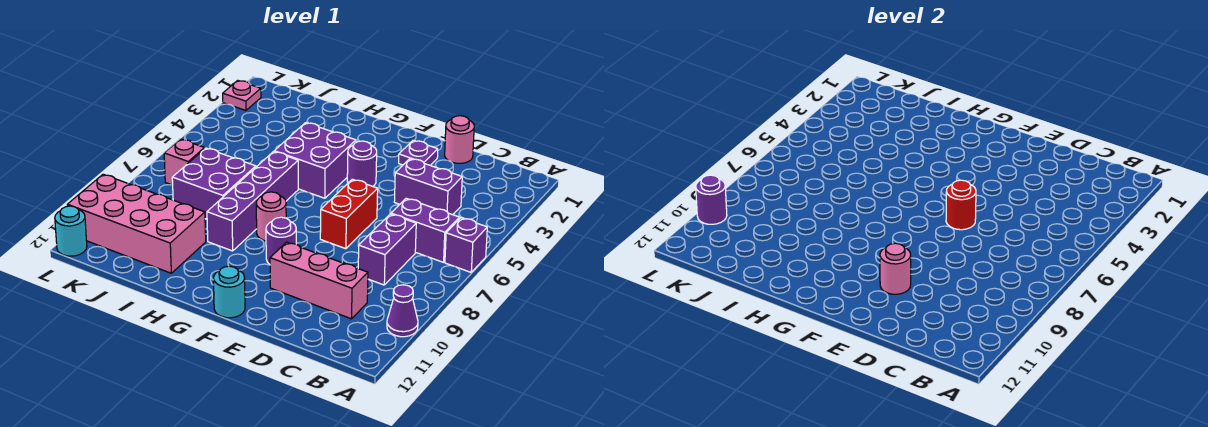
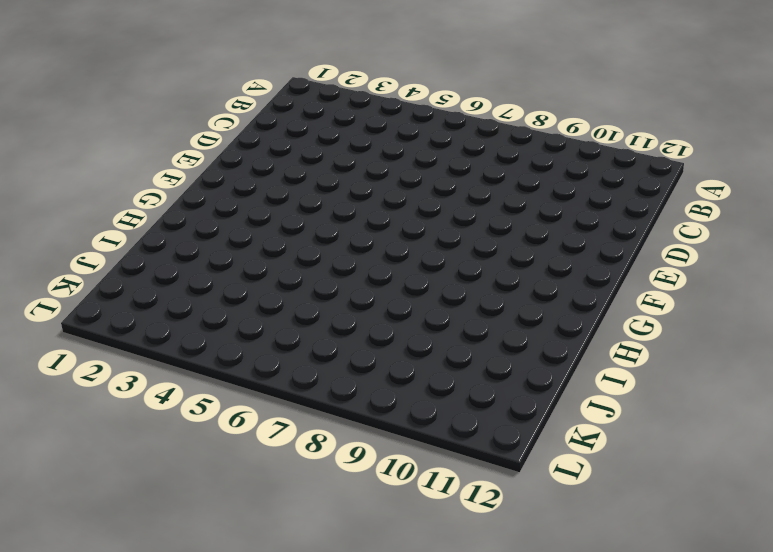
none -> purple brick A6 level 1
none -> purple cone A10 level 1
none -> purple brick B6:C6 level 1

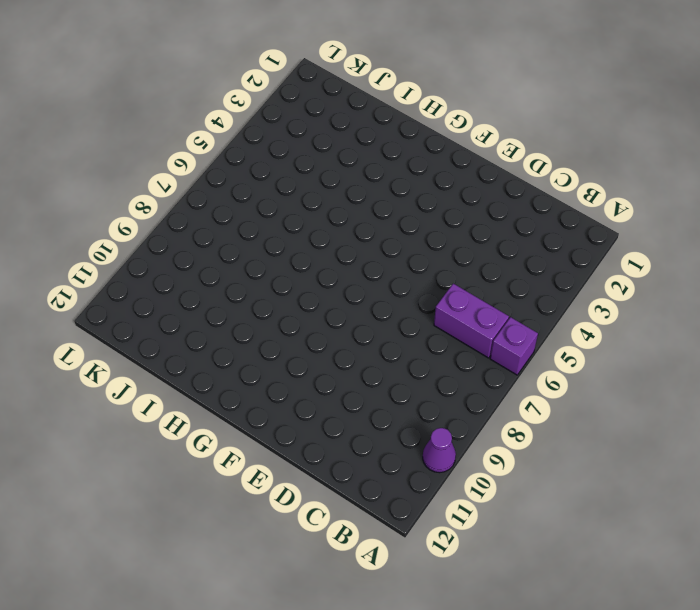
none -> purple brick C4:D4 level 1
none -> purple brick C7:C8 level 1
none -> pink brick C10:E10 level 1

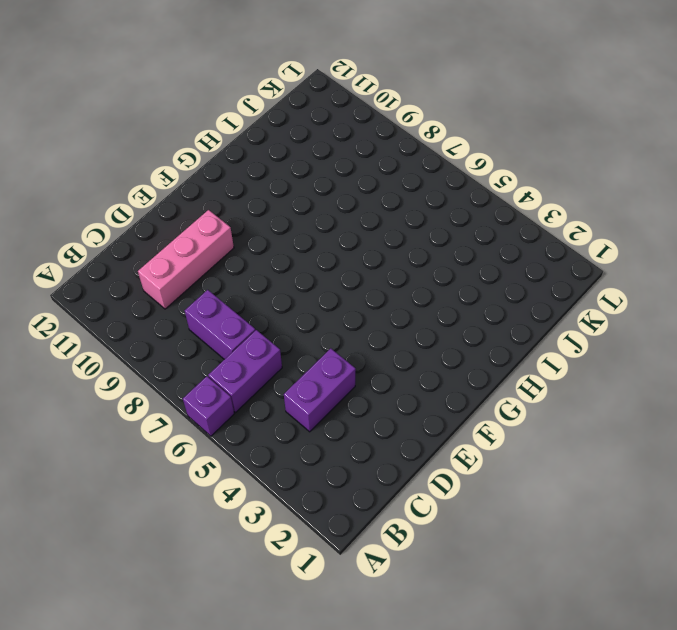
none -> purple cone A10 level 1
none -> pink round brick D1 level 1
none -> purple plate E2 level 1

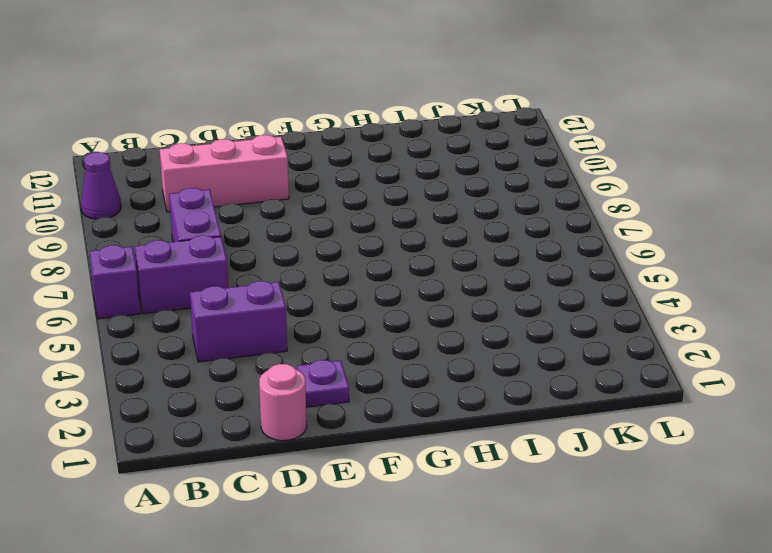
none -> red brick E6:E7 level 1
none -> purple round brick F4 level 1
none -> purple round brick F9 level 1

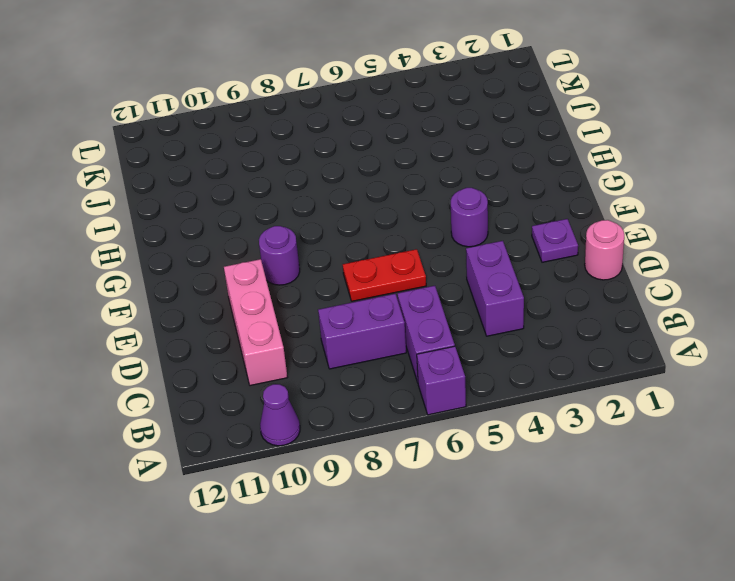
red plate E6:E7 level 1 -> red brick E6:E7 level 1
none -> cyan round brick F12 level 1
none -> purple brick G4:H5 level 1
none -> pink round brick G8 level 1

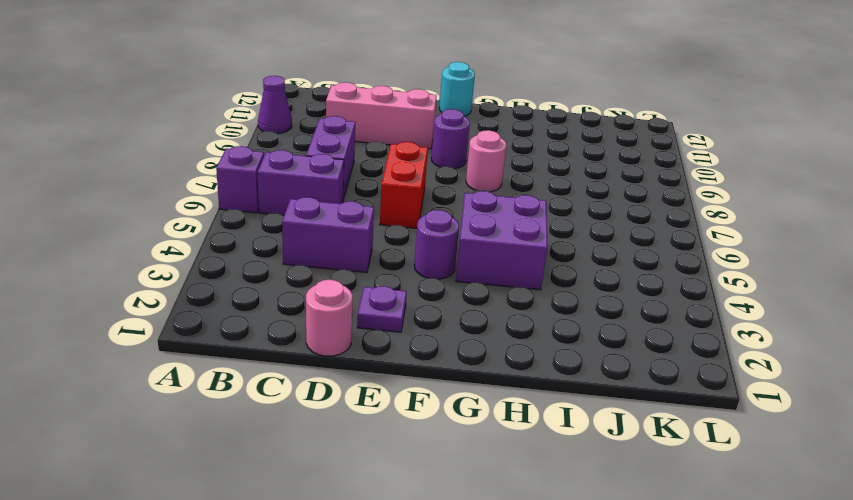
none -> purple brick H6:H9 level 1
none -> purple brick I7:J8 level 1
none -> pink brick I10:L11 level 1

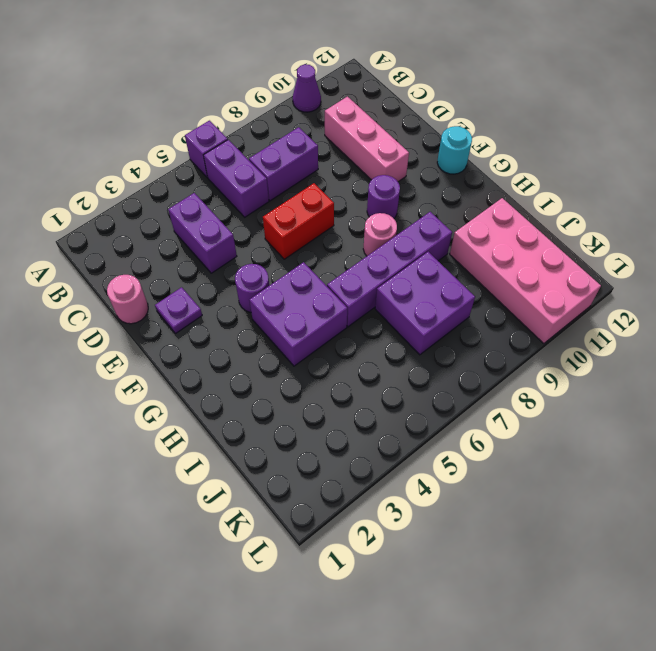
none -> pink brick K7 level 1
none -> pink plate L2 level 1
none -> cyan round brick L12 level 1

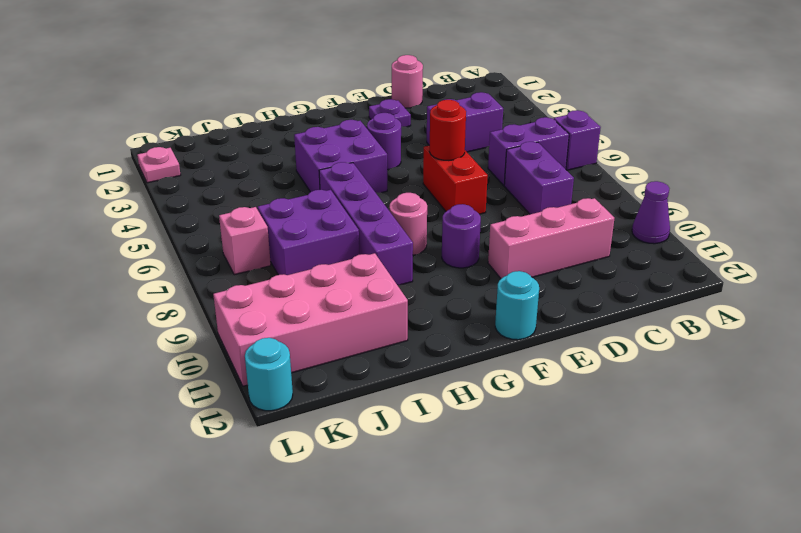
none -> pink round brick E10 level 2
none -> purple round brick L10 level 2

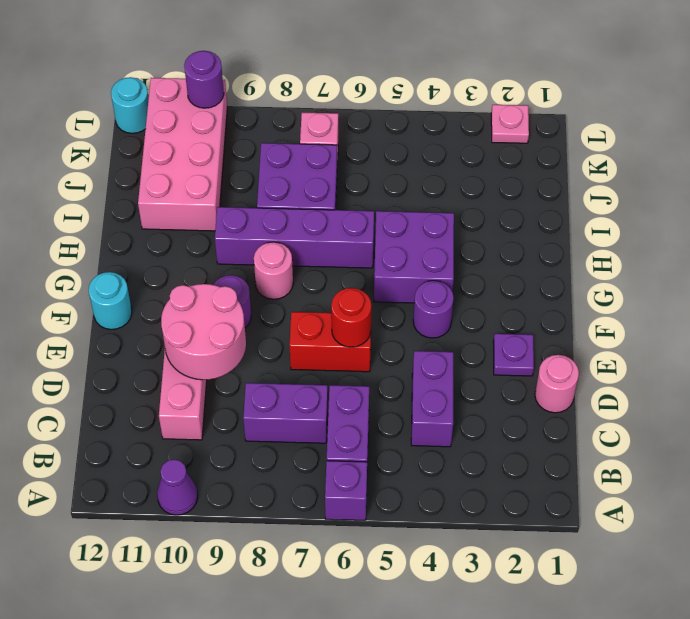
pink round brick D9:E10 level 2 -> pink round brick E10 level 2

